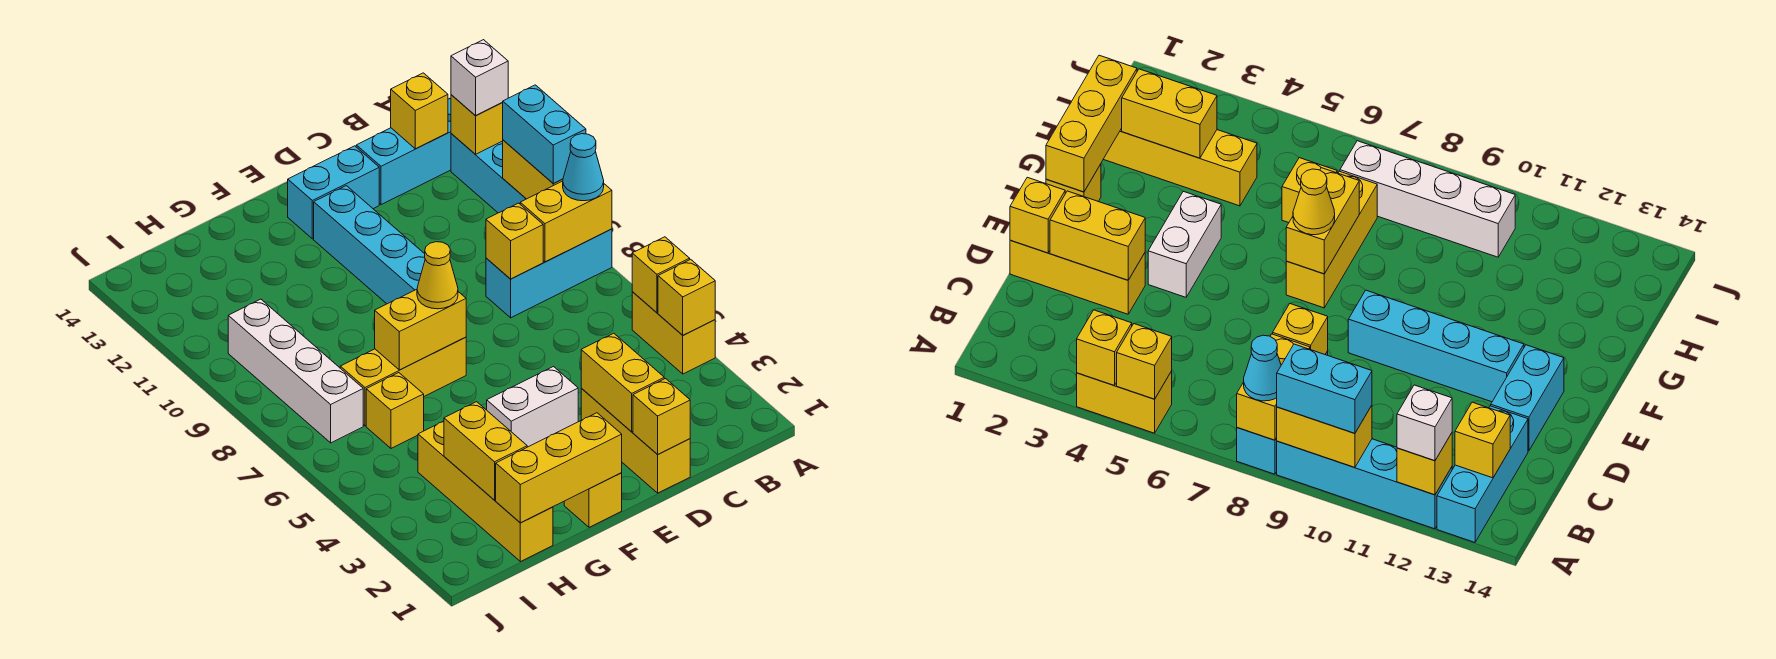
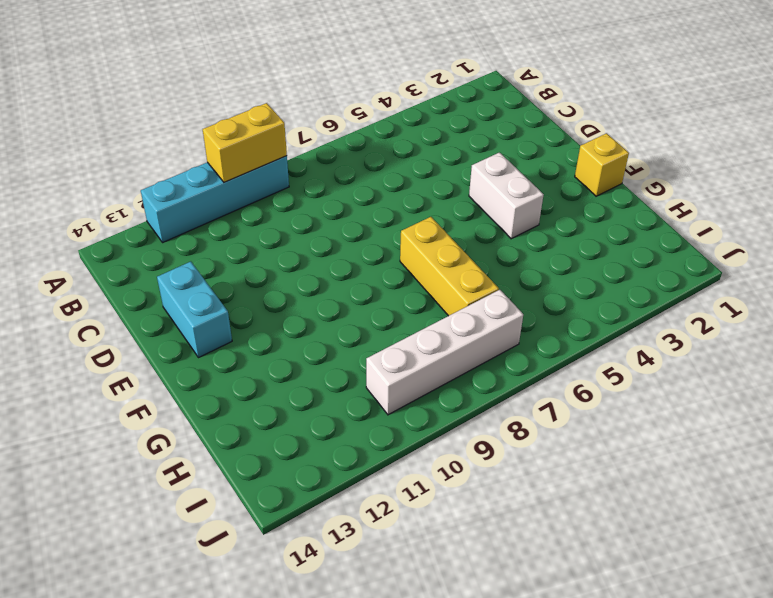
none -> yellow brick A4:A5 level 1
none -> cyan brick A8:C8 level 1
none -> cyan brick A13:C13 level 1

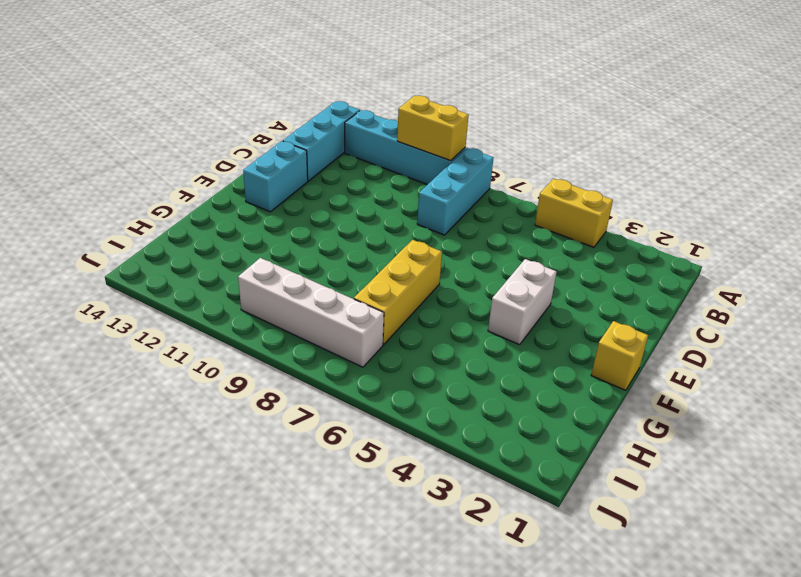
none -> yellow brick D1:D3 level 1
none -> cyan brick E9:E12 level 1
none -> yellow brick H1:H4 level 1

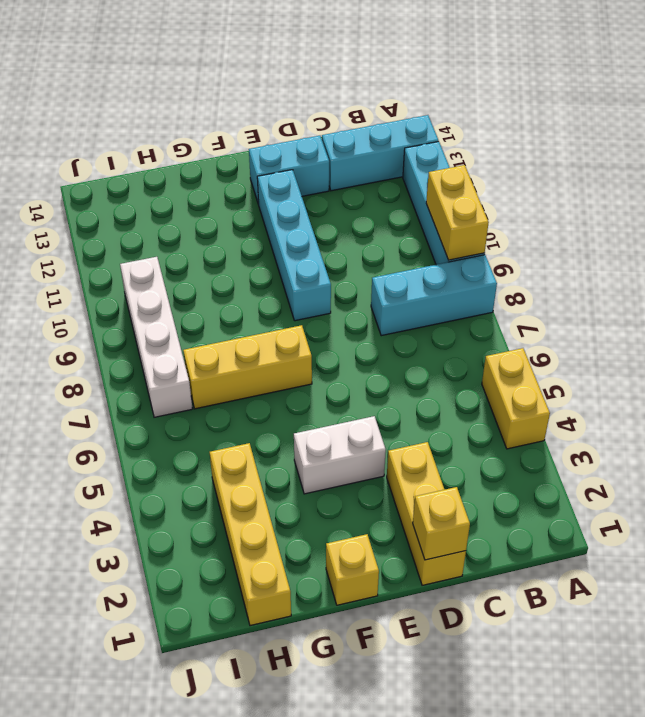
none -> yellow brick H6 level 1
none -> yellow brick A4 level 2
none -> yellow brick A5 level 2

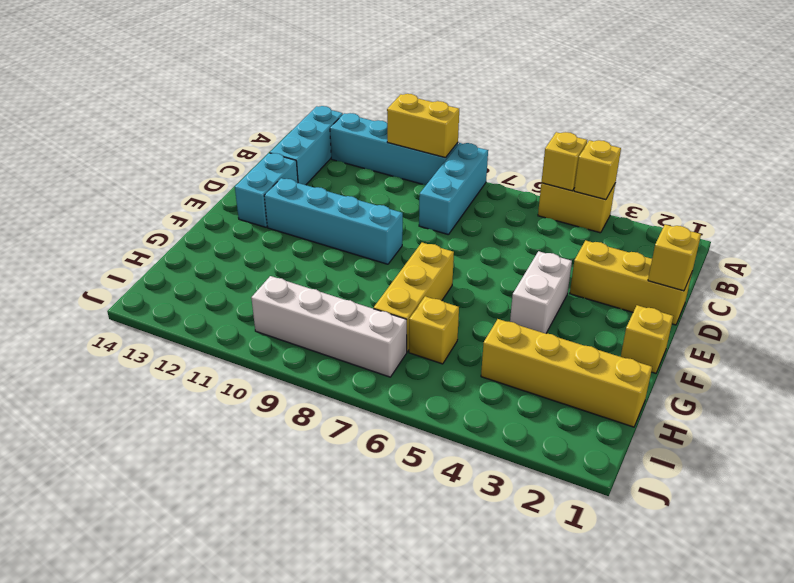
none -> yellow brick A8:B8 level 2
none -> yellow brick A12 level 2
none -> yellow brick B13 level 2

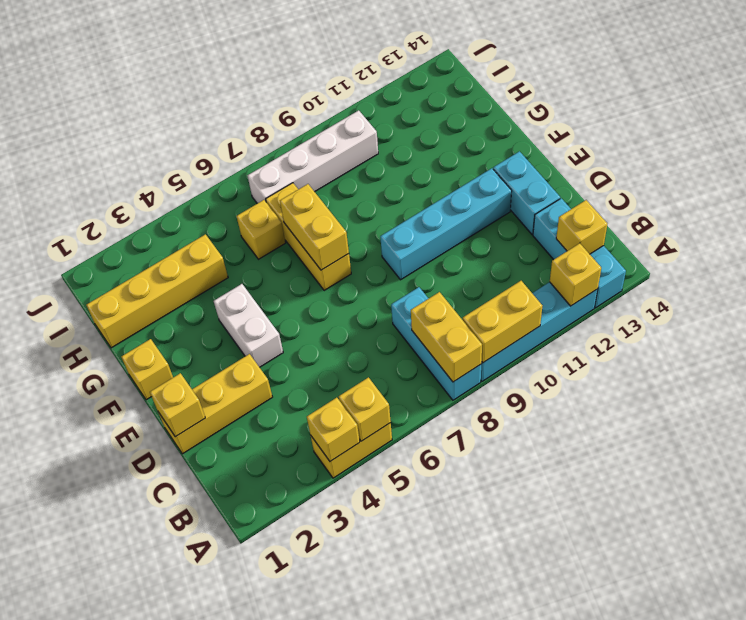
none -> yellow brick C8 level 2
none -> yellow brick D2:D3 level 2
none -> yellow brick F1:H1 level 2

